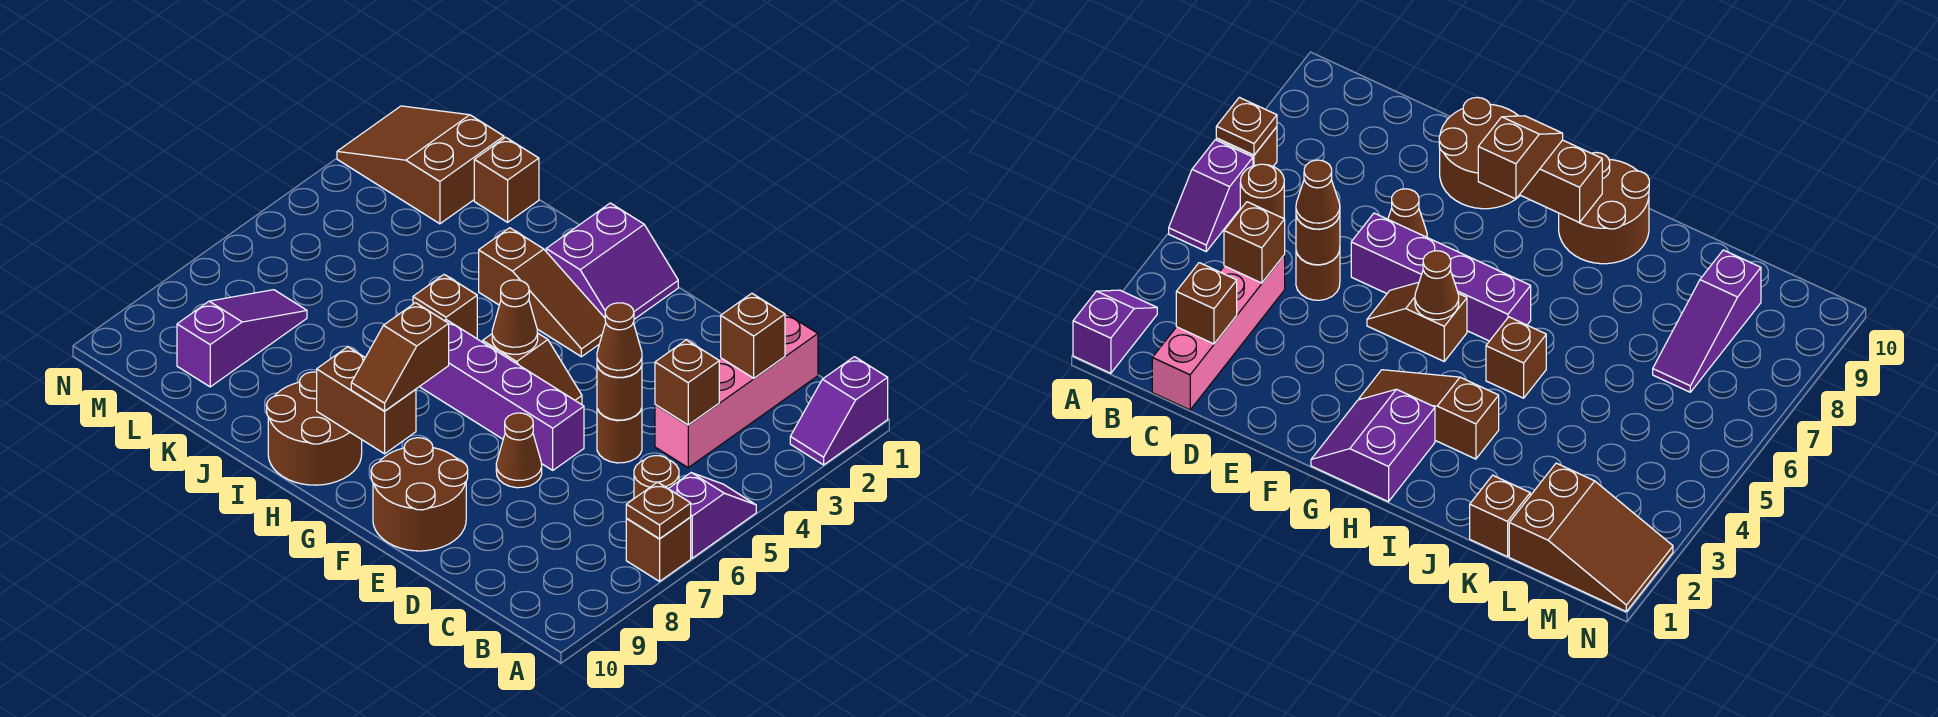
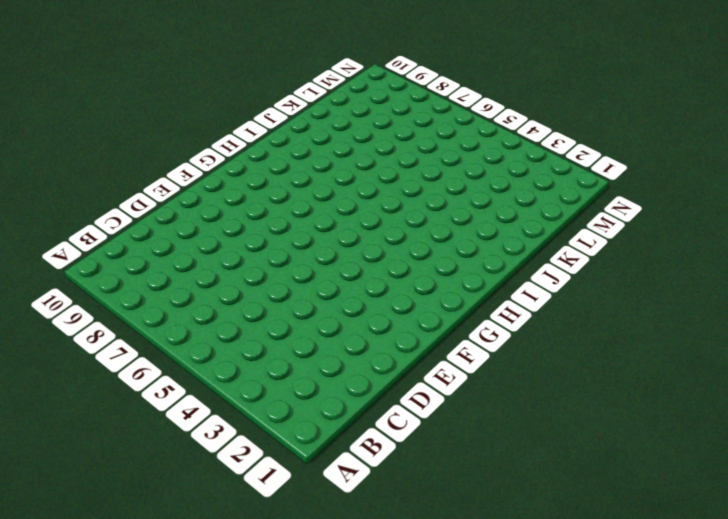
none -> purple slope A1:A2 level 1 top 1
none -> purple slope A5:A6 level 1 top 6
none -> brown brick A7 level 1

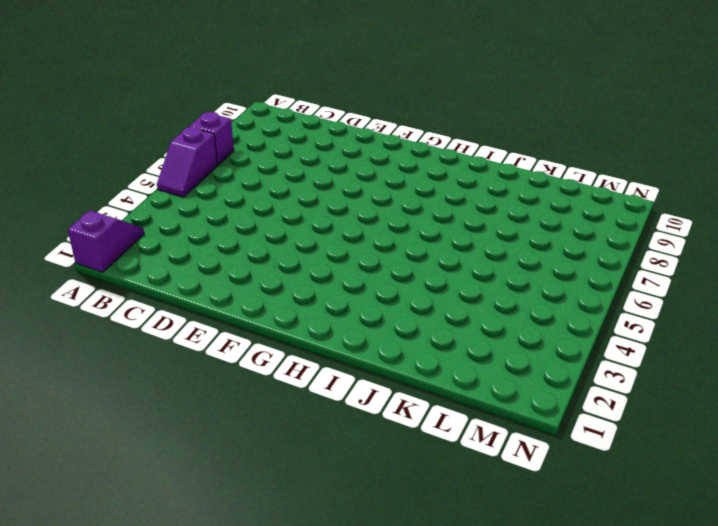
purple brick A7 level 1 -> brown brick A7 level 1
none -> brown round brick B6 level 1
none -> pink brick C1:C4 level 1
none -> brown round brick D5 level 1

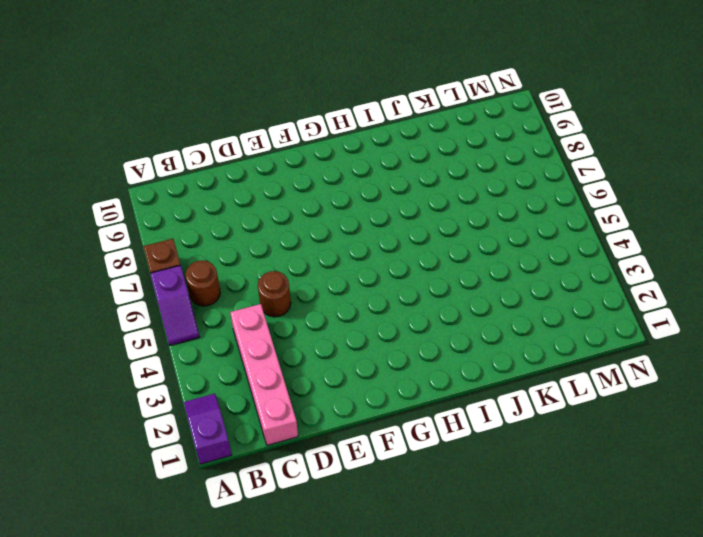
none -> purple brick E6:H6 level 1
none -> brown cone E7 level 1
none -> brown round brick E9:F10 level 1

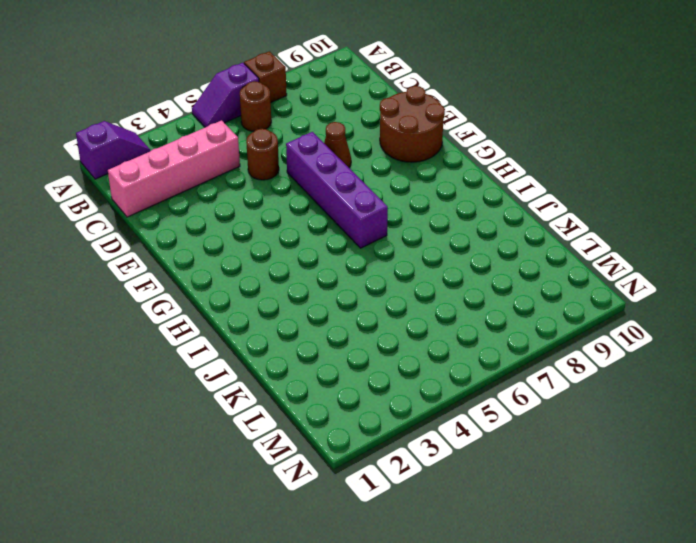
none -> brown slope F5:G5 level 1 top G
none -> purple slope G1:H2 level 1 top H
none -> brown slope G3:I3 level 1 top I

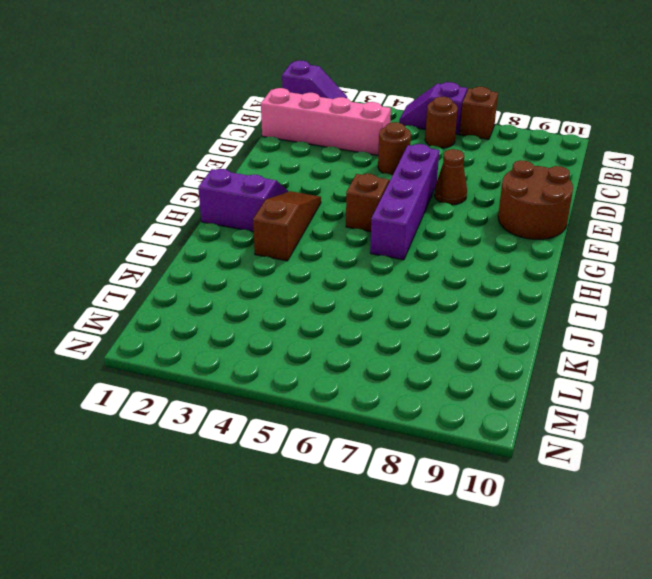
none -> brown round brick H9:I10 level 1
none -> brown brick I5 level 1
none -> brown brick K1 level 1

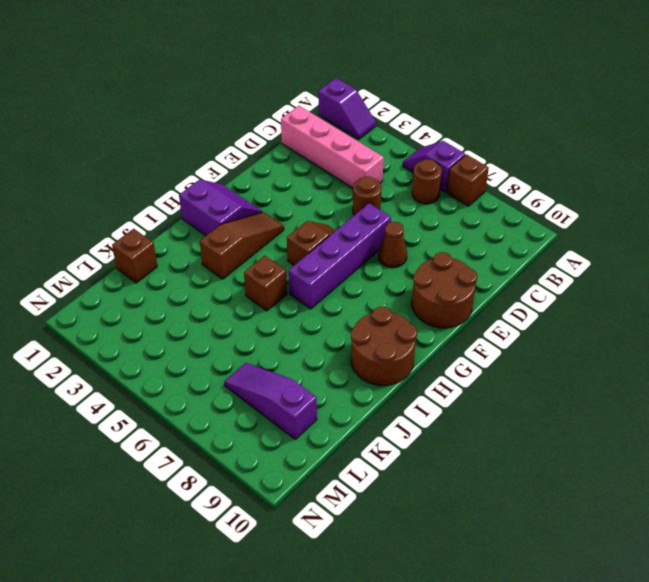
none -> brown slope L1:N2 level 1 top L
none -> brown plate A7 level 2
none -> brown brick C2 level 2

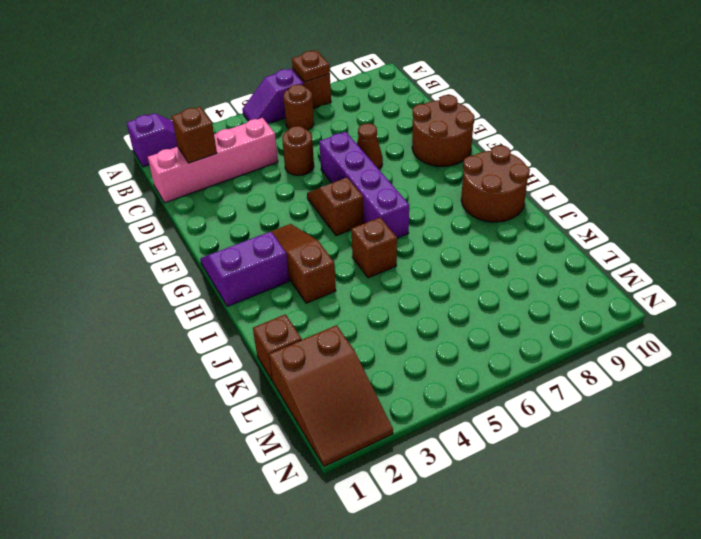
none -> purple slope L7:L9 level 1 top 9
none -> brown brick C4 level 2
none -> brown round brick D5 level 2

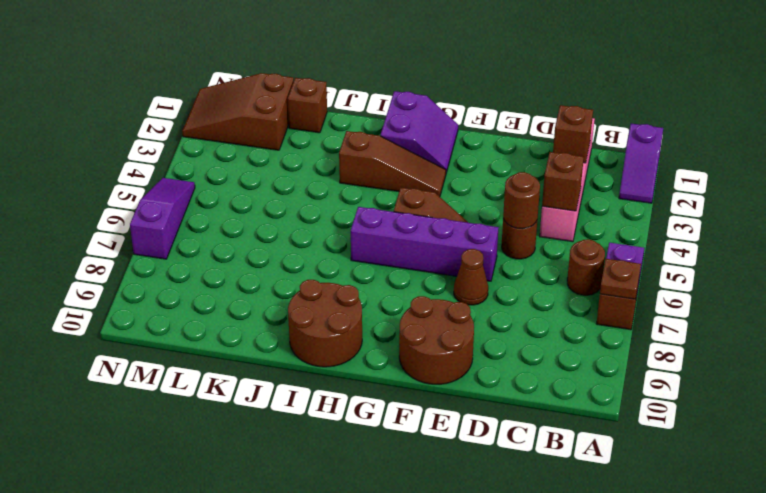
purple slope N5:N7 level 1 top 7 -> purple slope L7:L9 level 1 top 9
none -> brown brick I5 level 1
none -> brown cone G5 level 2
none -> brown brick G9:H9 level 2

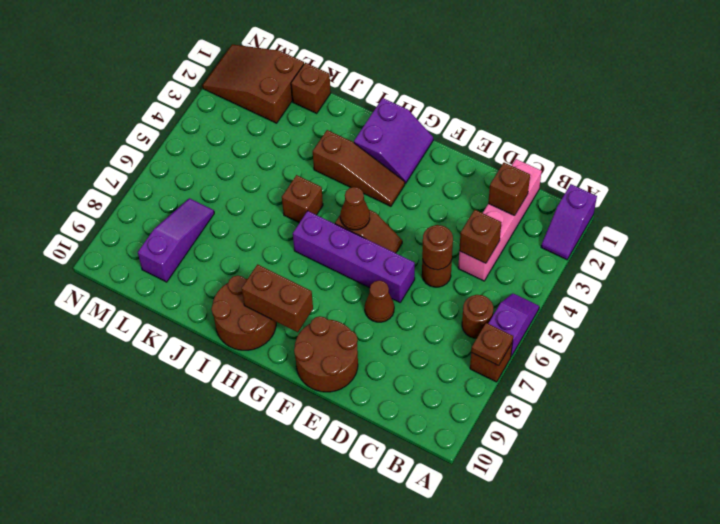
none -> brown cone D5 level 3
none -> brown slope G8:G9 level 3 top 8

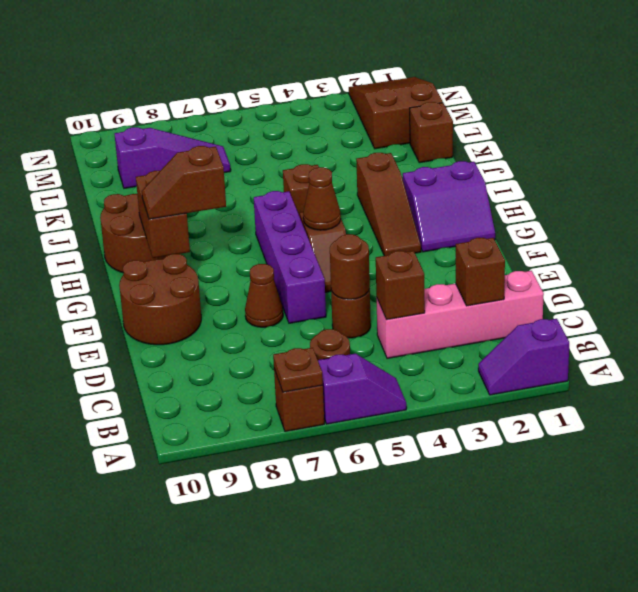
none -> brown cone D5 level 3

